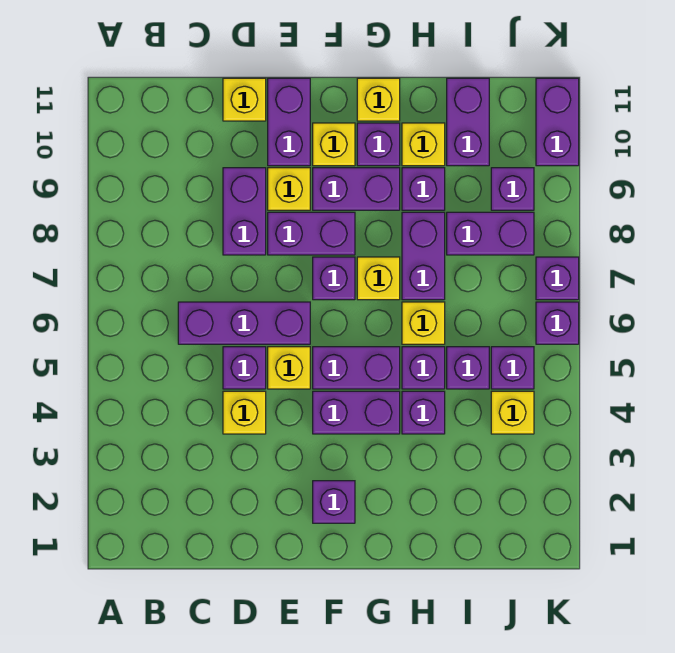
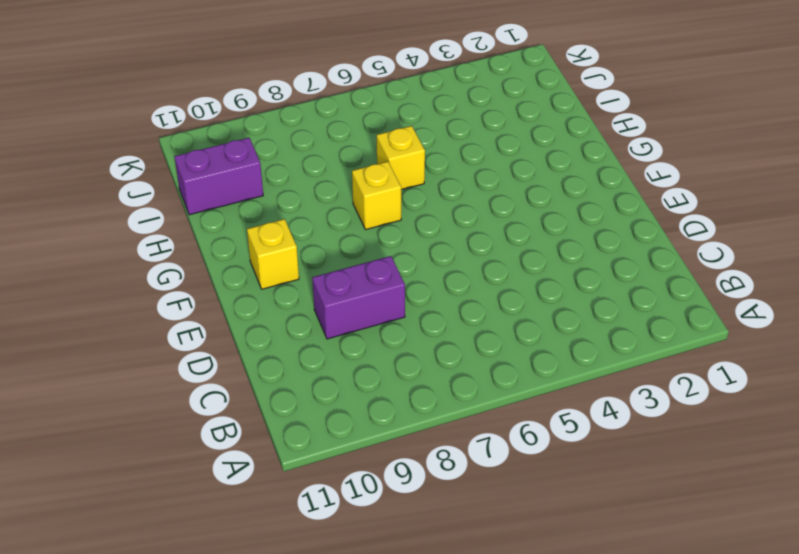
none -> purple brick C6:E6 level 1
none -> yellow brick D4 level 1
none -> purple brick D5 level 1
none -> yellow brick D11 level 1

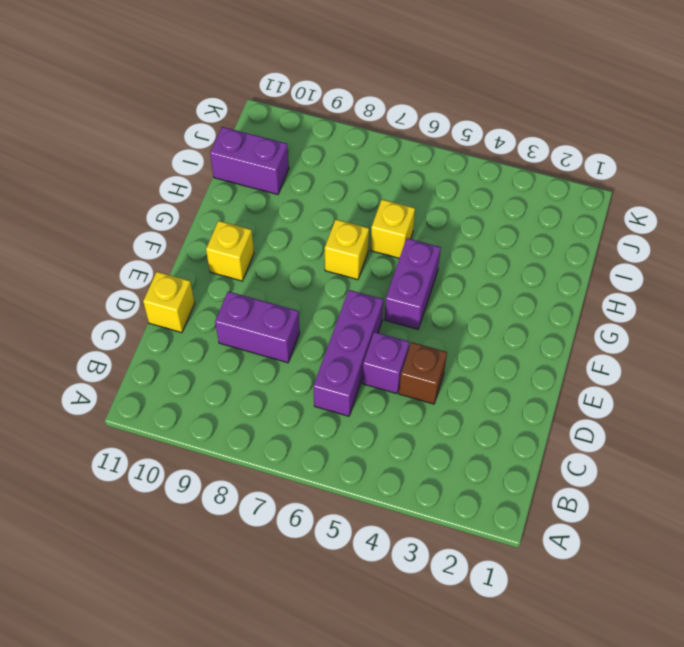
brown brick D4 level 1 -> yellow brick D4 level 1
none -> yellow brick E5 level 1
none -> purple brick E8:F8 level 1
none -> yellow brick E9 level 1
none -> purple brick E10:E11 level 1

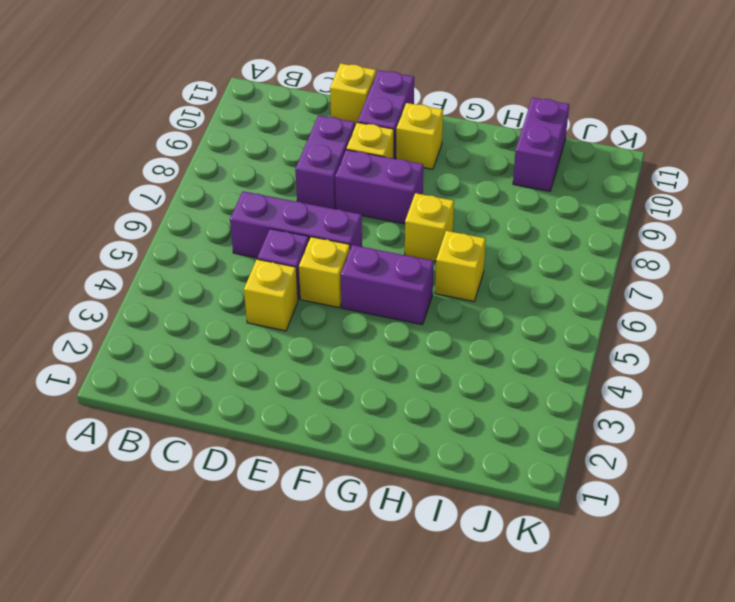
none -> purple brick F2 level 1
none -> purple brick F4:G4 level 1
none -> purple brick F7 level 1
none -> purple brick F9:G9 level 1

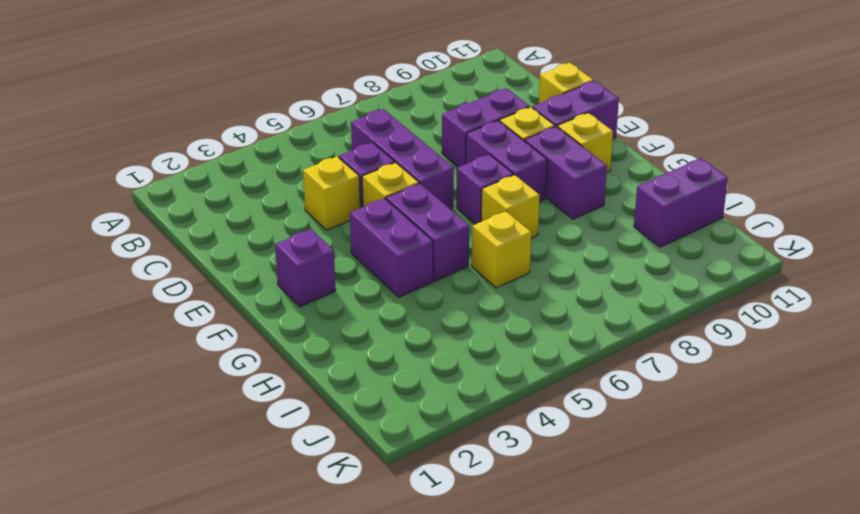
none -> purple brick G10 level 1
none -> yellow brick G11 level 1
none -> purple brick H4 level 1
none -> purple brick H5 level 1

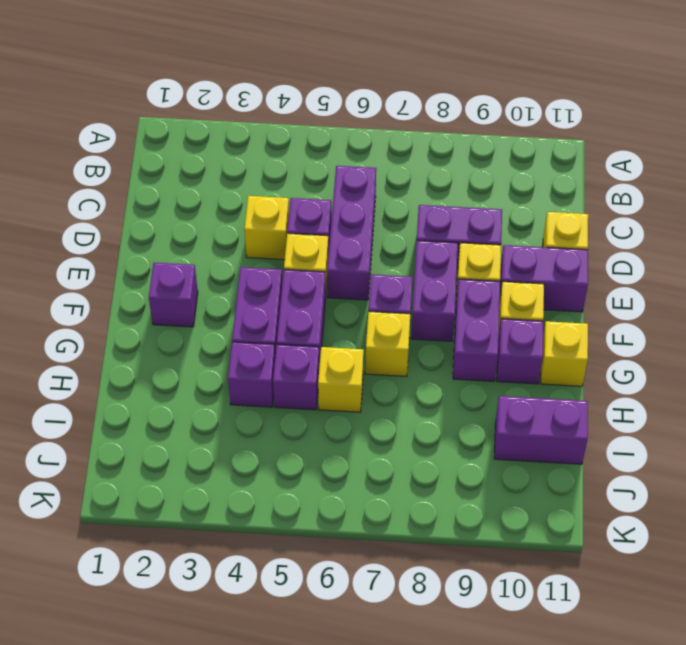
none -> purple brick H7:H8 level 1
none -> purple brick H9 level 1
none -> yellow brick H10 level 1
none -> purple brick I5 level 1

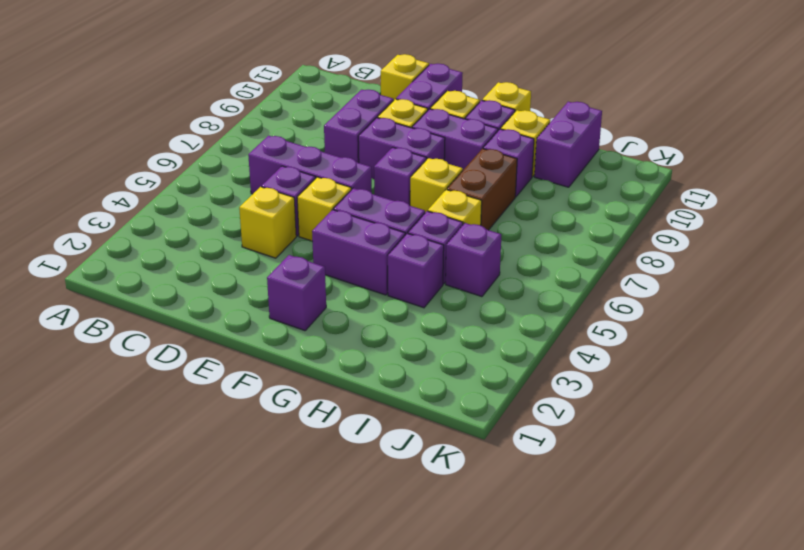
brown brick H7:H8 level 1 -> purple brick H7:H8 level 1
none -> purple brick I8:J8 level 1
none -> yellow brick J4 level 1
none -> purple brick J5 level 1
none -> purple brick J9 level 1

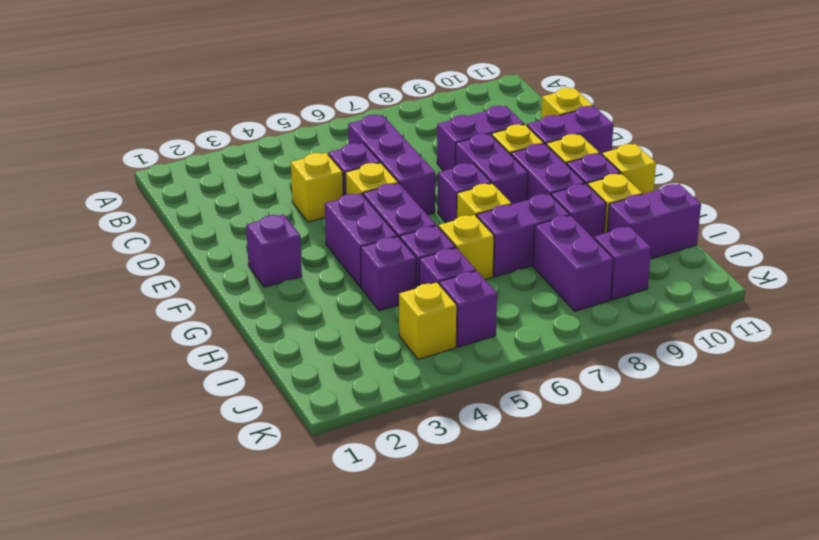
none -> purple brick K6 level 1
none -> purple brick K7 level 1
none -> purple brick K10:K11 level 1

